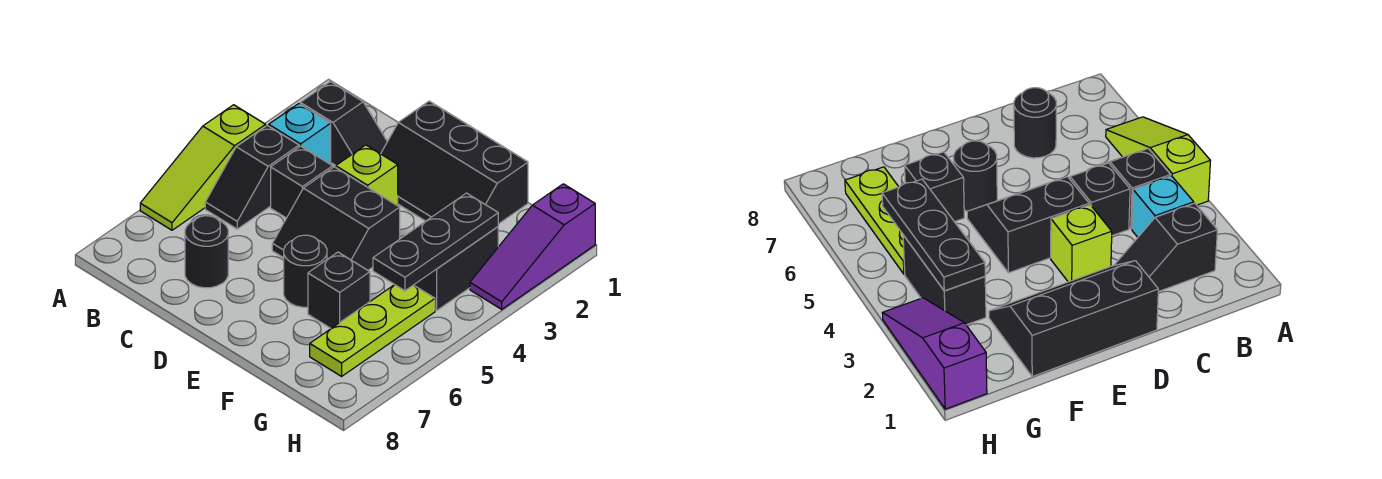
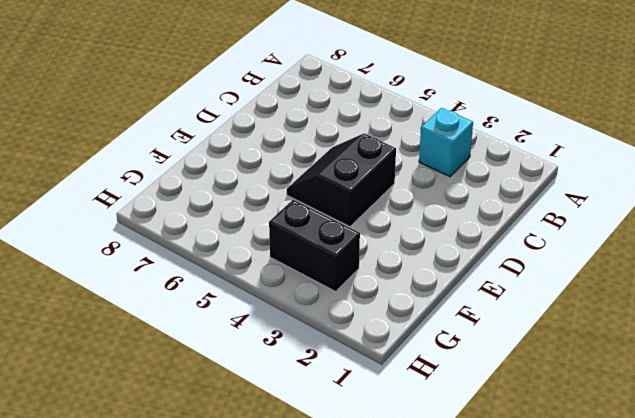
none -> lime slope A4:A6 level 1 top 4
none -> black slope B2:C2 level 1 top B
none -> black slope B4:B5 level 1 top 4

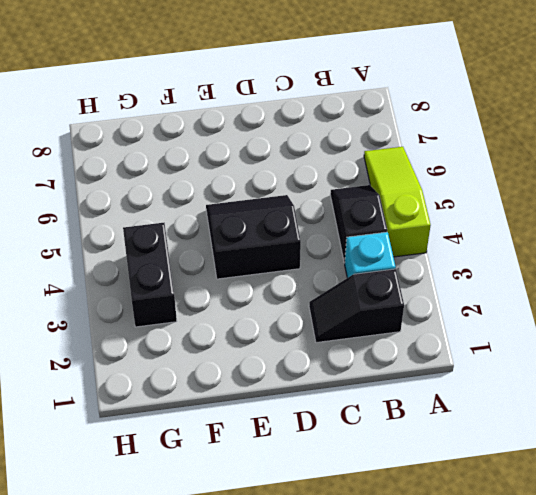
none -> black brick C4 level 1
none -> black round brick C7 level 1
none -> black slope D1:F2 level 1 top 1

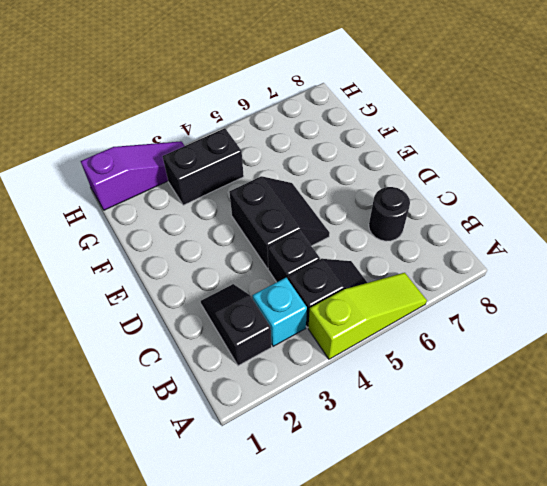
none -> black slope D1:F2 level 1 top 1
none -> lime brick D3 level 1
none -> black round brick E6 level 1

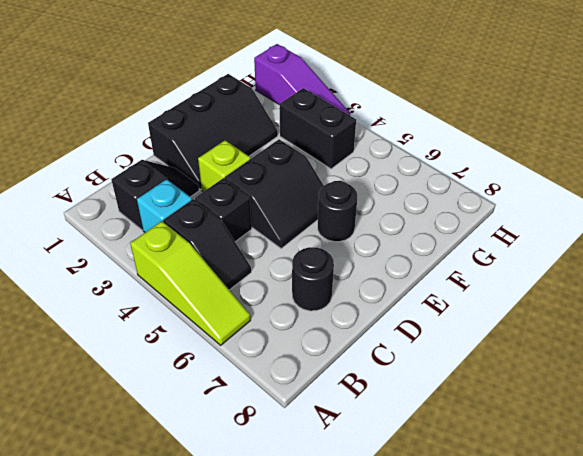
none -> black brick F6 level 1
none -> lime plate G5:G7 level 1
none -> black plate G3:G5 level 2

